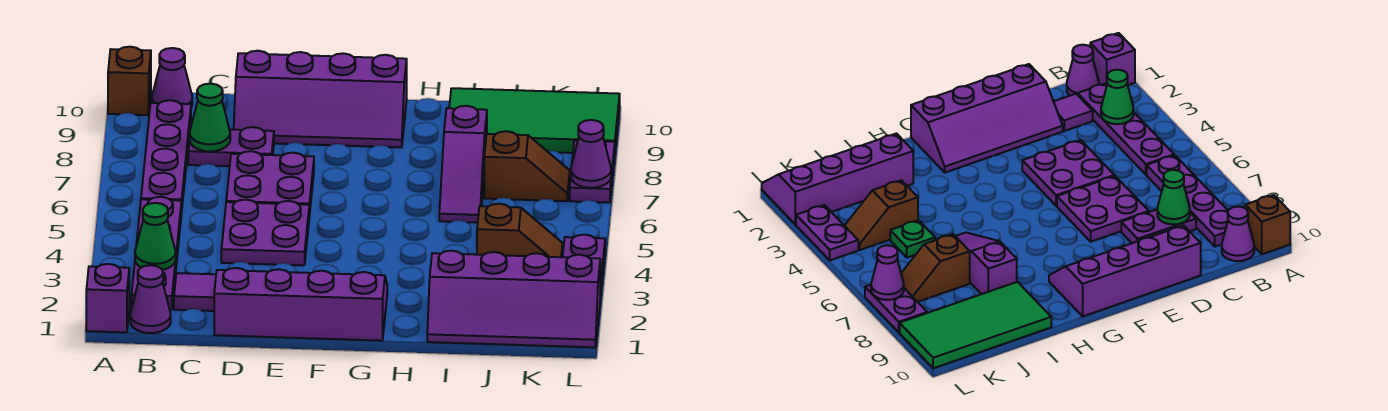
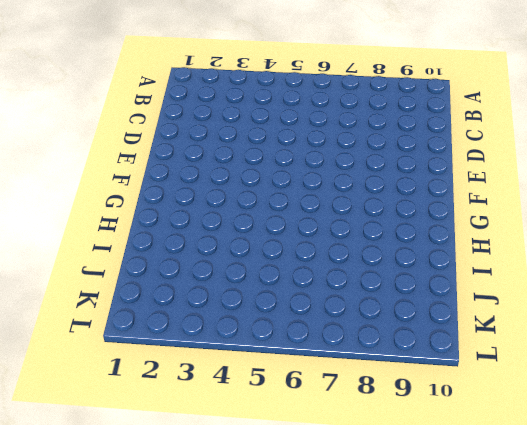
none -> purple brick A1 level 1
none -> brown brick A10 level 1
none -> purple cone B1 level 1

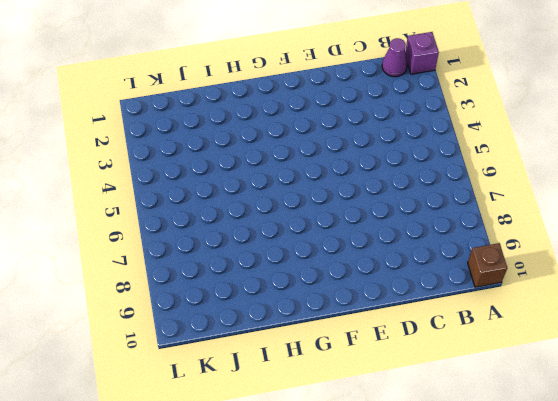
none -> purple plate B2:B5 level 1
none -> purple plate B6:B9 level 1
none -> purple cone B10 level 1

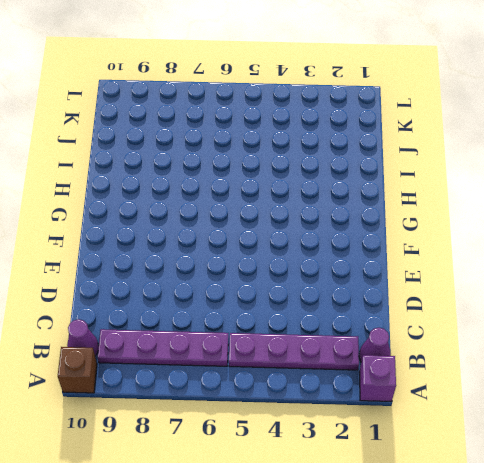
none -> purple tile C2 level 1
none -> purple plate C8:D8 level 1
none -> purple slope D1:G2 level 1 top 1

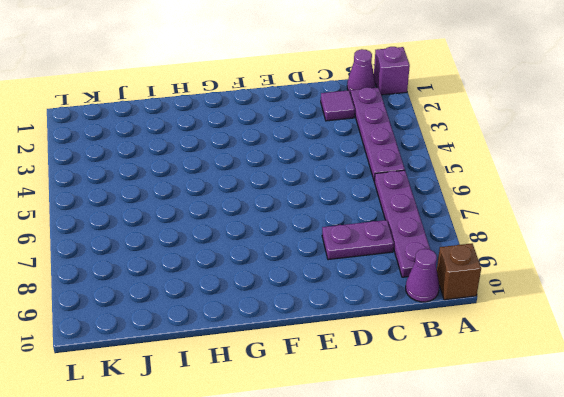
none -> purple slope D1:G2 level 1 top 1
none -> purple plate D4:E5 level 1
none -> purple plate D6:E7 level 1

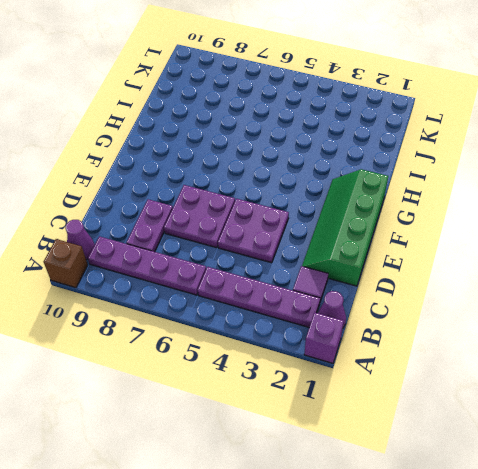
green slope D1:G2 level 1 top 1 -> purple slope D1:G2 level 1 top 1
none -> purple slope D9:G10 level 1 top 10
none -> purple slope I1:L2 level 1 top 2
none -> purple slope I6:I8 level 1 top 8

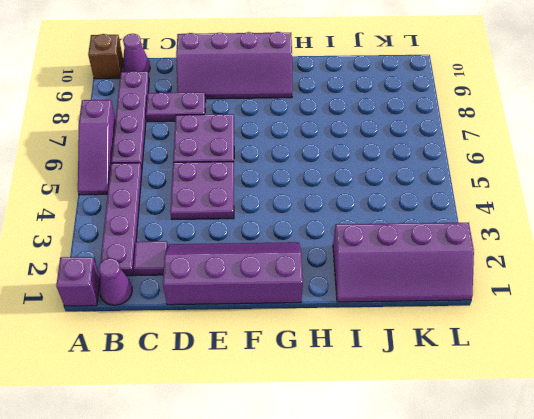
purple slope A5:A7 level 1 top 7 -> purple slope I6:I8 level 1 top 8
none -> green tile I9:L10 level 1
none -> brown slope J4:K4 level 1 top J
none -> green plate J5 level 1

